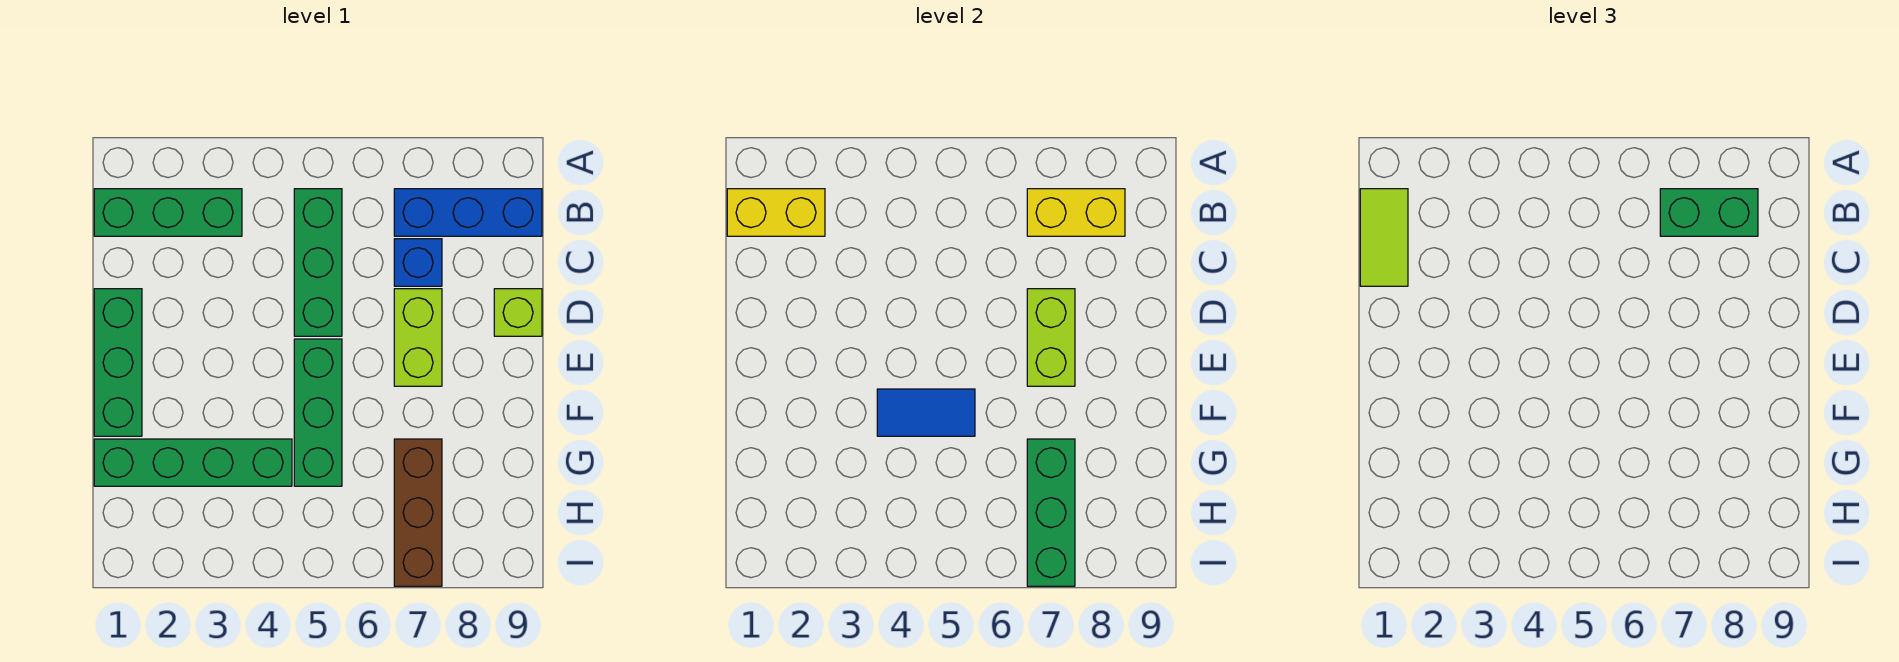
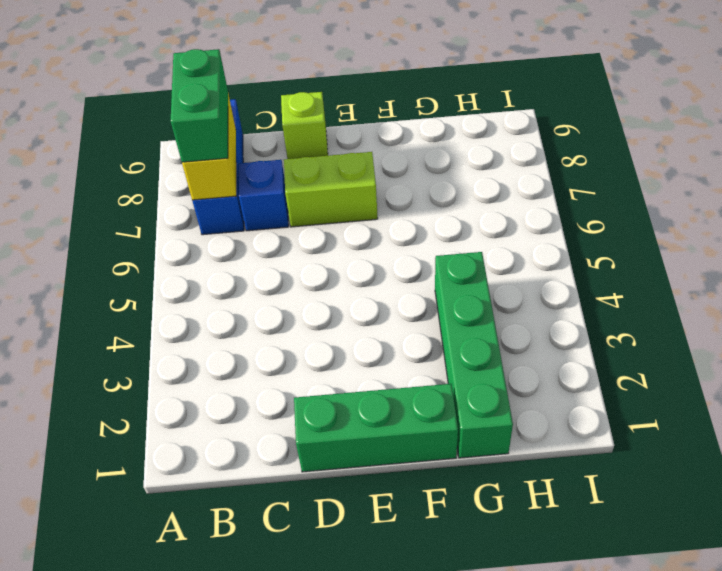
none -> green brick B1:B3 level 1
none -> green brick B5:D5 level 1
none -> green brick E5:G5 level 1

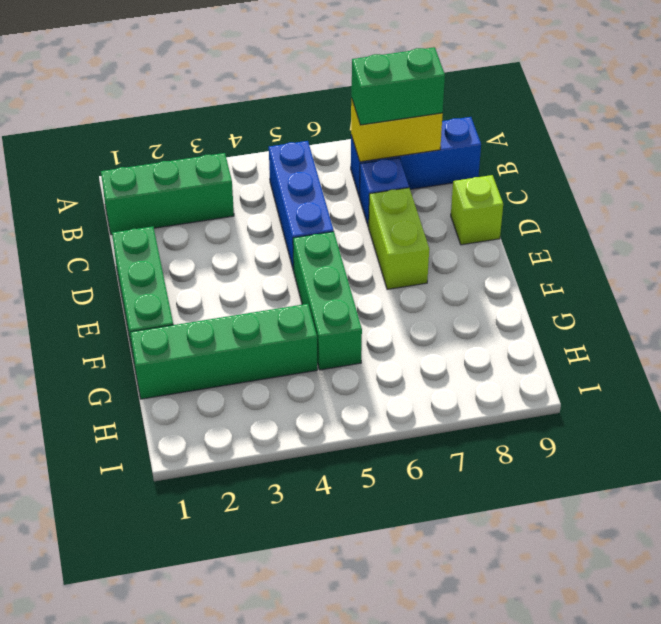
blue brick B5:D5 level 1 -> green brick B5:D5 level 1
none -> brown brick G7:I7 level 1
none -> yellow brick B1:B2 level 2
none -> lime brick D7:E7 level 2

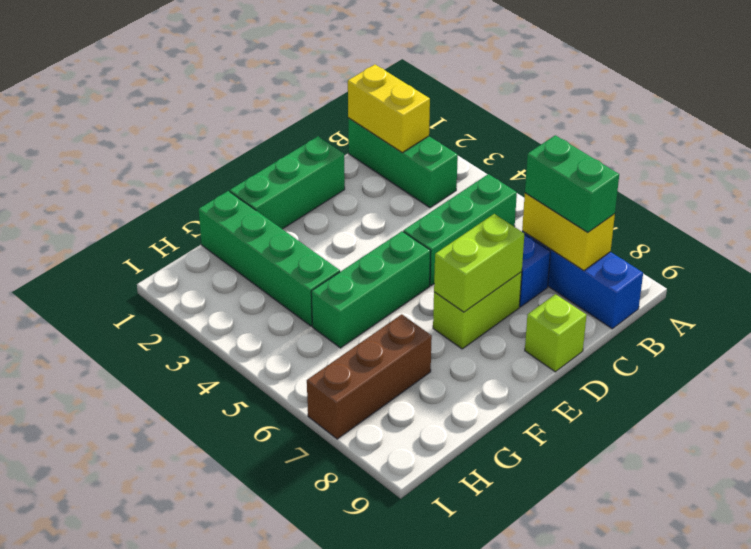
none -> blue tile F4:F5 level 2
none -> green brick G7:I7 level 2
none -> lime tile B1:C1 level 3

